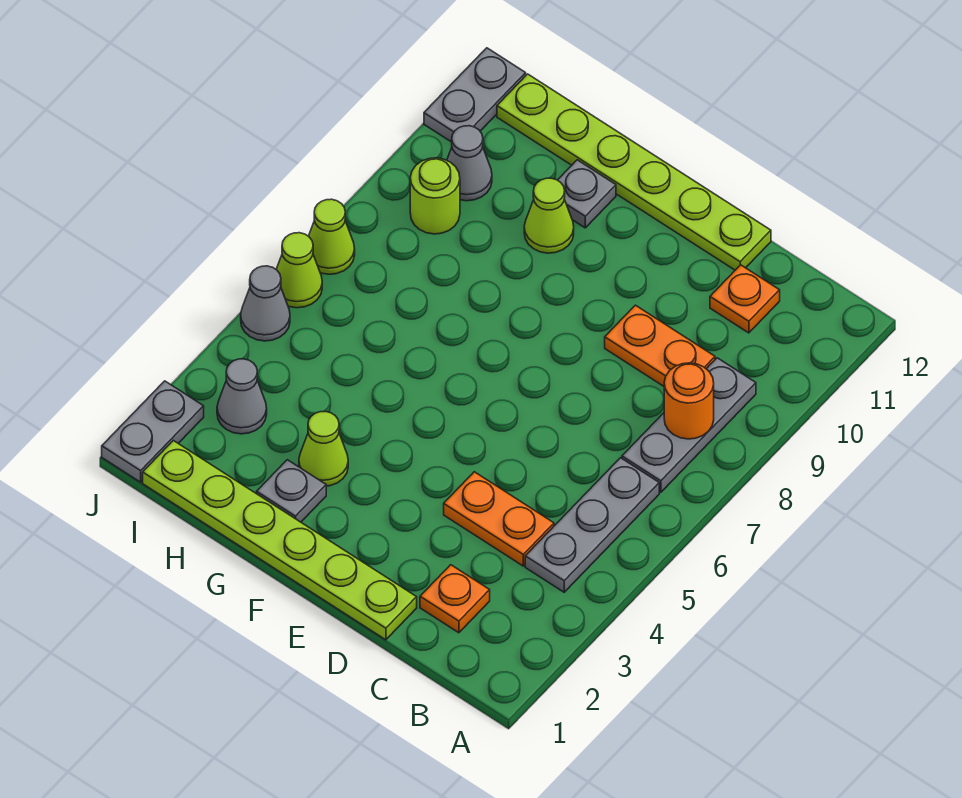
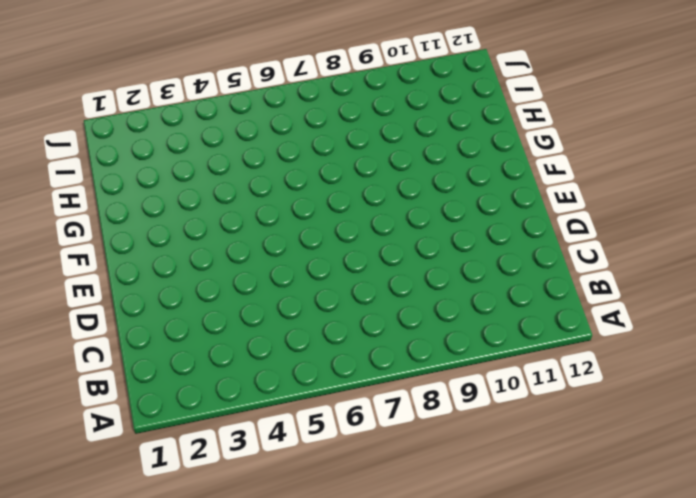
none -> grey plate B4:B6 level 1
none -> grey plate B7:B9 level 1
none -> orange plate C2 level 1

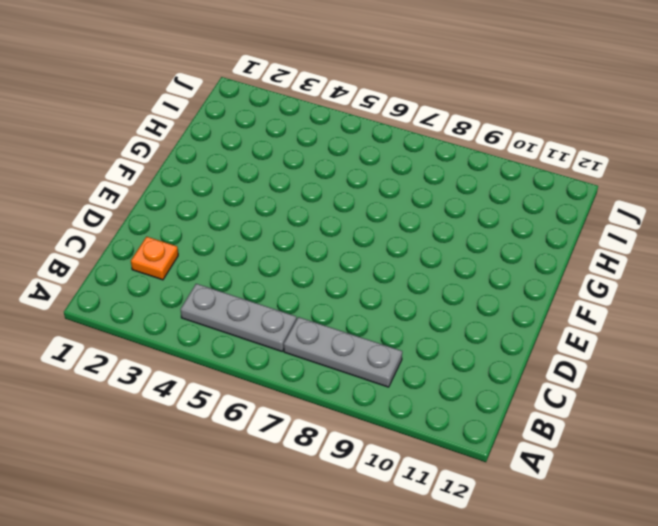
none -> orange plate C4:D4 level 1
none -> orange plate C9:D9 level 1
none -> orange plate C11 level 1

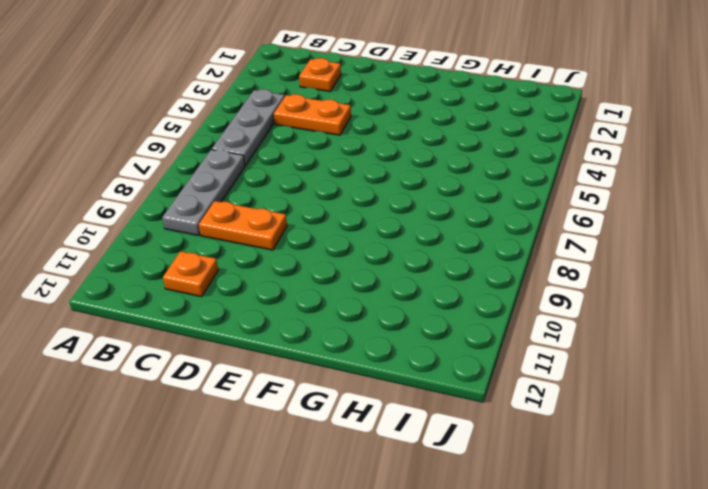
none -> lime plate D1:I1 level 1
none -> lime plate D12:I12 level 1
none -> grey plate G2 level 1

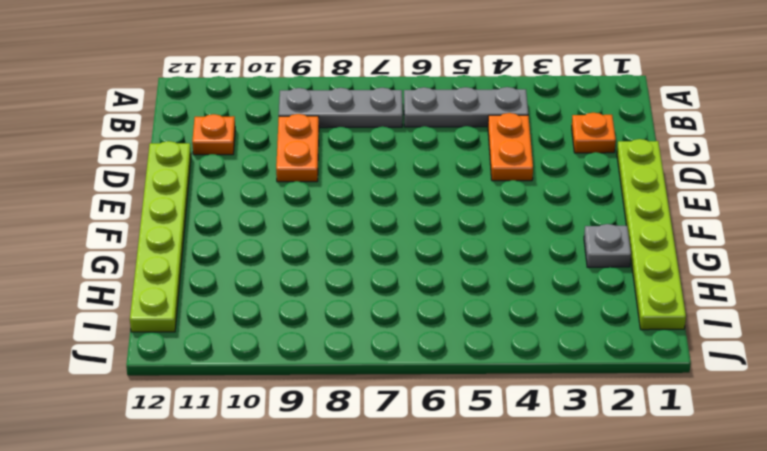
none -> lime cone G3 level 1
none -> lime cone G10 level 1
none -> grey plate G11 level 1

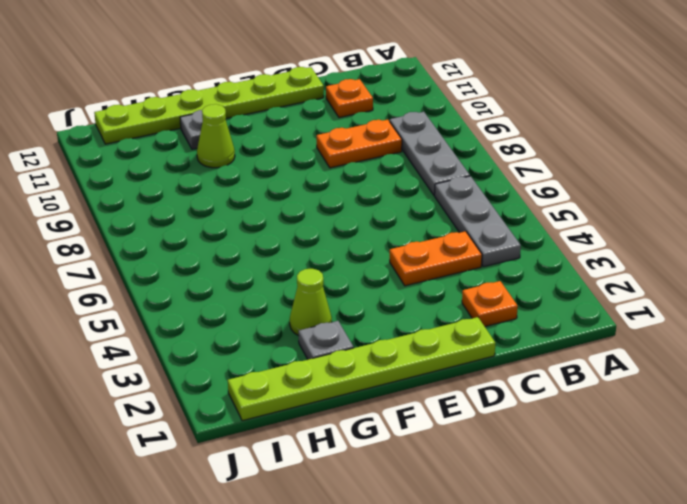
none -> grey cone I3 level 1
none -> lime round brick I9 level 1
none -> grey cone I10 level 1

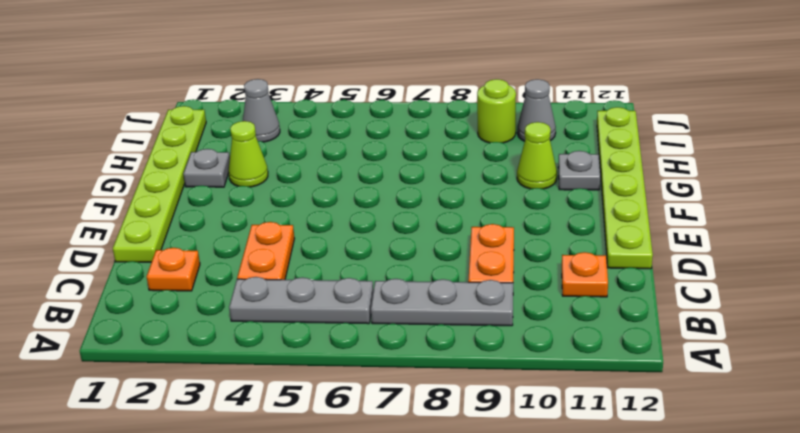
none -> grey plate J1:J2 level 1
none -> grey cone J5 level 1
none -> lime cone J6 level 1

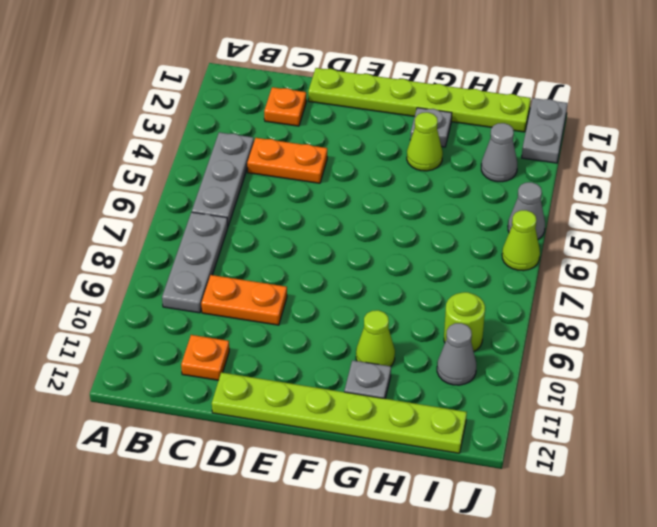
none -> lime cone J7 level 1
none -> grey plate J11:J12 level 1
none -> orange round brick B8 level 2

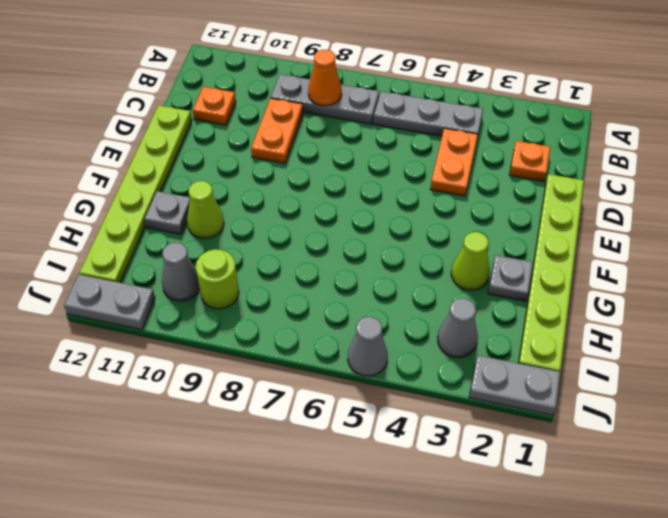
orange cone B8 level 2 -> orange round brick B8 level 2
none -> lime cone J6 level 1
none -> lime cone J7 level 1

